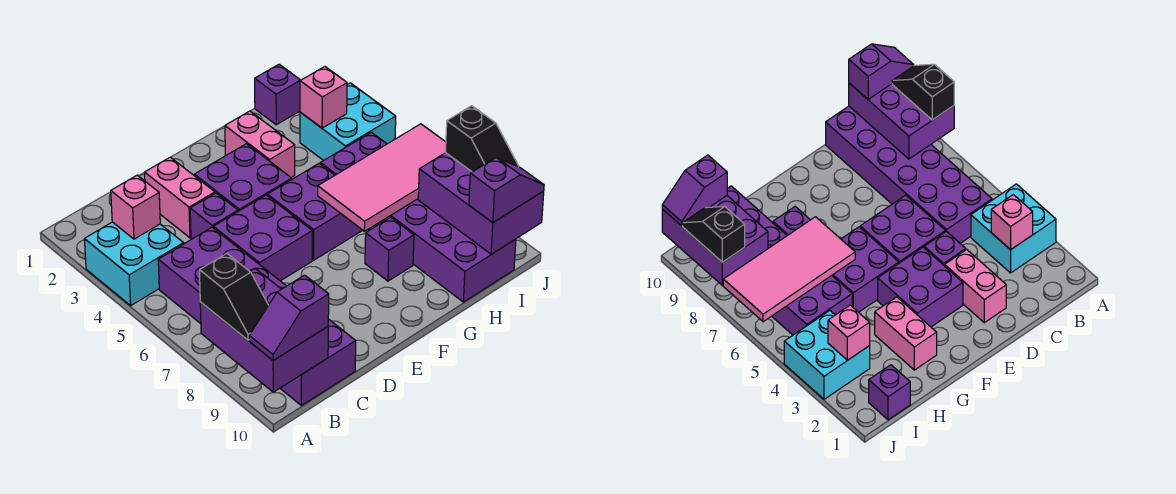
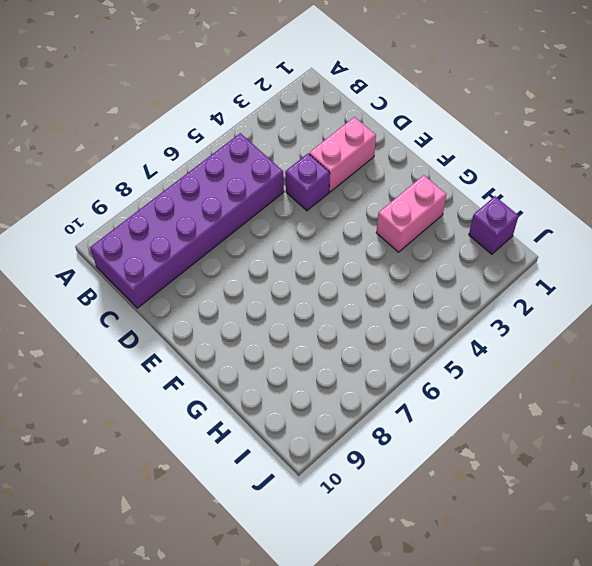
none -> cyan brick A3:B4 level 1
none -> purple brick D5:E6 level 1
none -> purple brick E3:F4 level 1

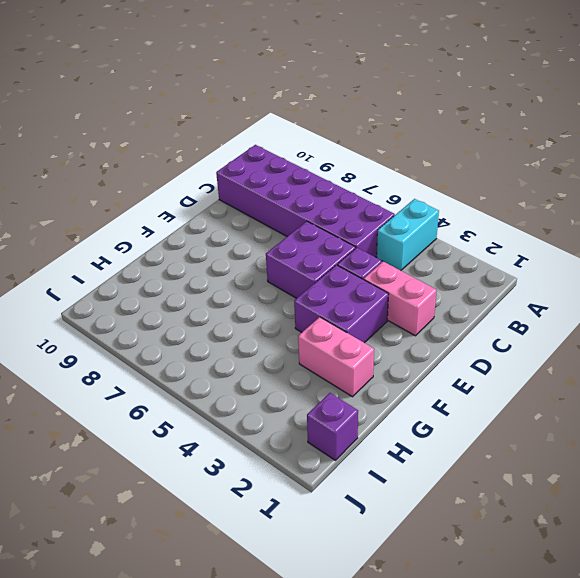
cyan brick A4:B4 level 1 -> cyan brick A3:B4 level 1
none -> purple brick F5:G6 level 1
none -> purple brick G8 level 1
none -> purple brick H5:I10 level 1

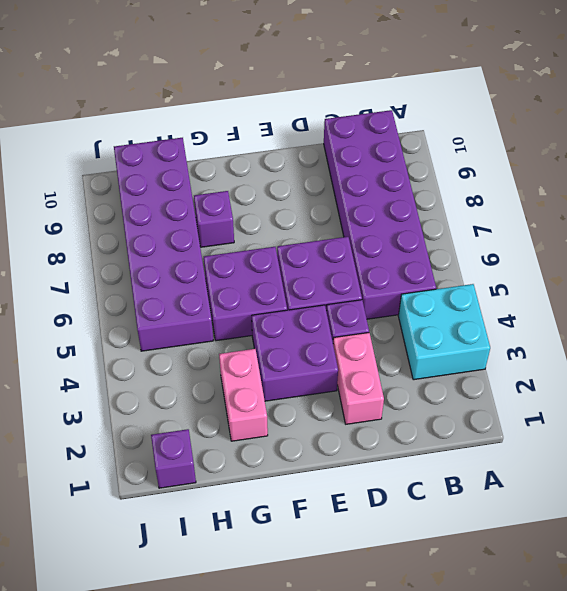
none -> cyan brick I3:J4 level 1
none -> purple brick A8:B10 level 2
none -> pink brick B3 level 2

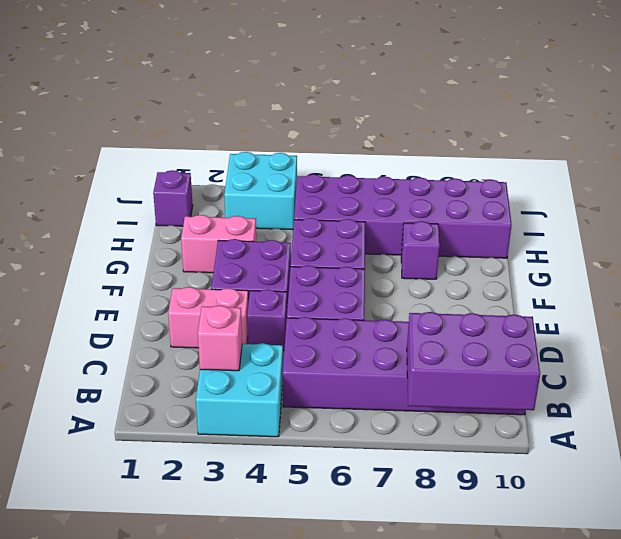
none -> pink tile G6:J7 level 2
none -> pink brick I3 level 2
none -> purple brick I8:J10 level 2

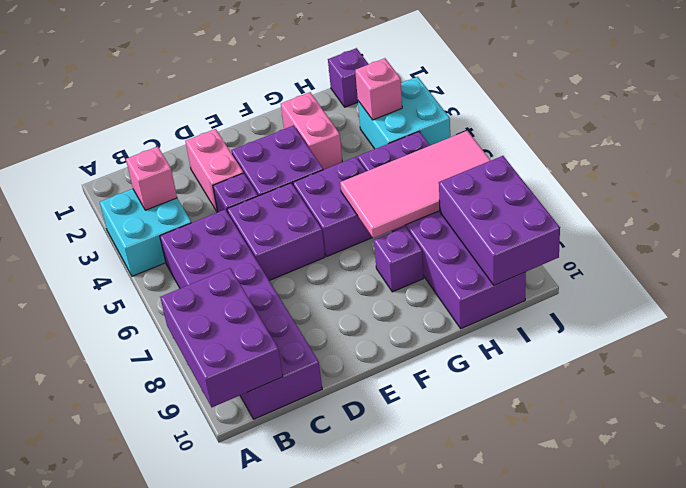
none -> black slope A8:A9 level 3 top 8
none -> purple slope A10:B10 level 3 top B
none -> purple slope I10:J10 level 3 top I

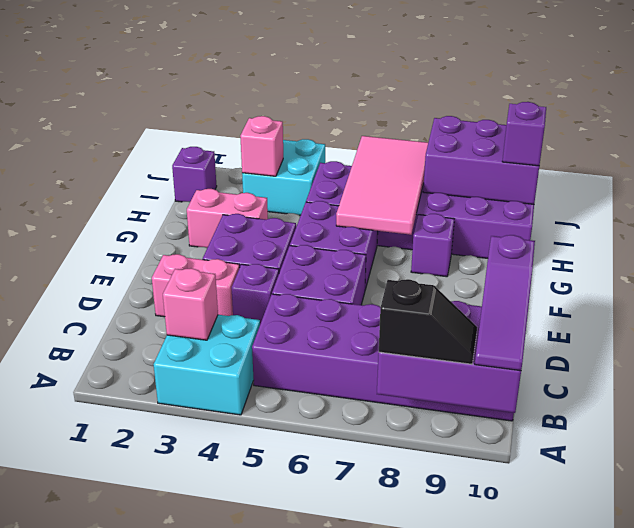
purple slope A10:C10 level 3 top C -> purple slope A10:B10 level 3 top B
none -> black slope J8:J9 level 3 top 8

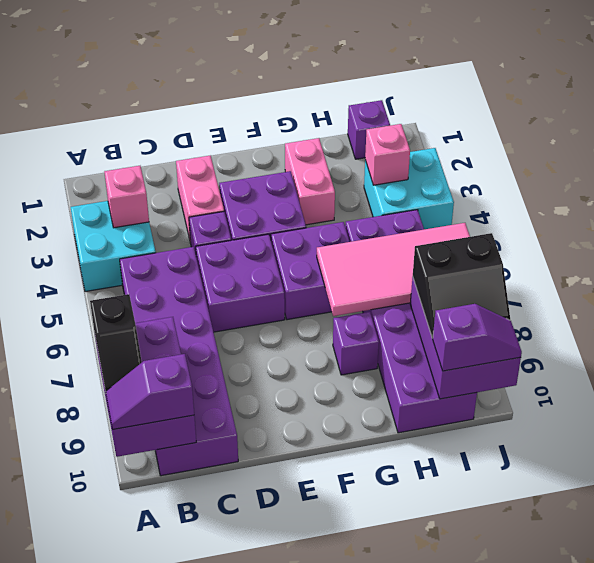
black slope I8:J9 level 3 top 8 -> black slope J8:J9 level 3 top 8

